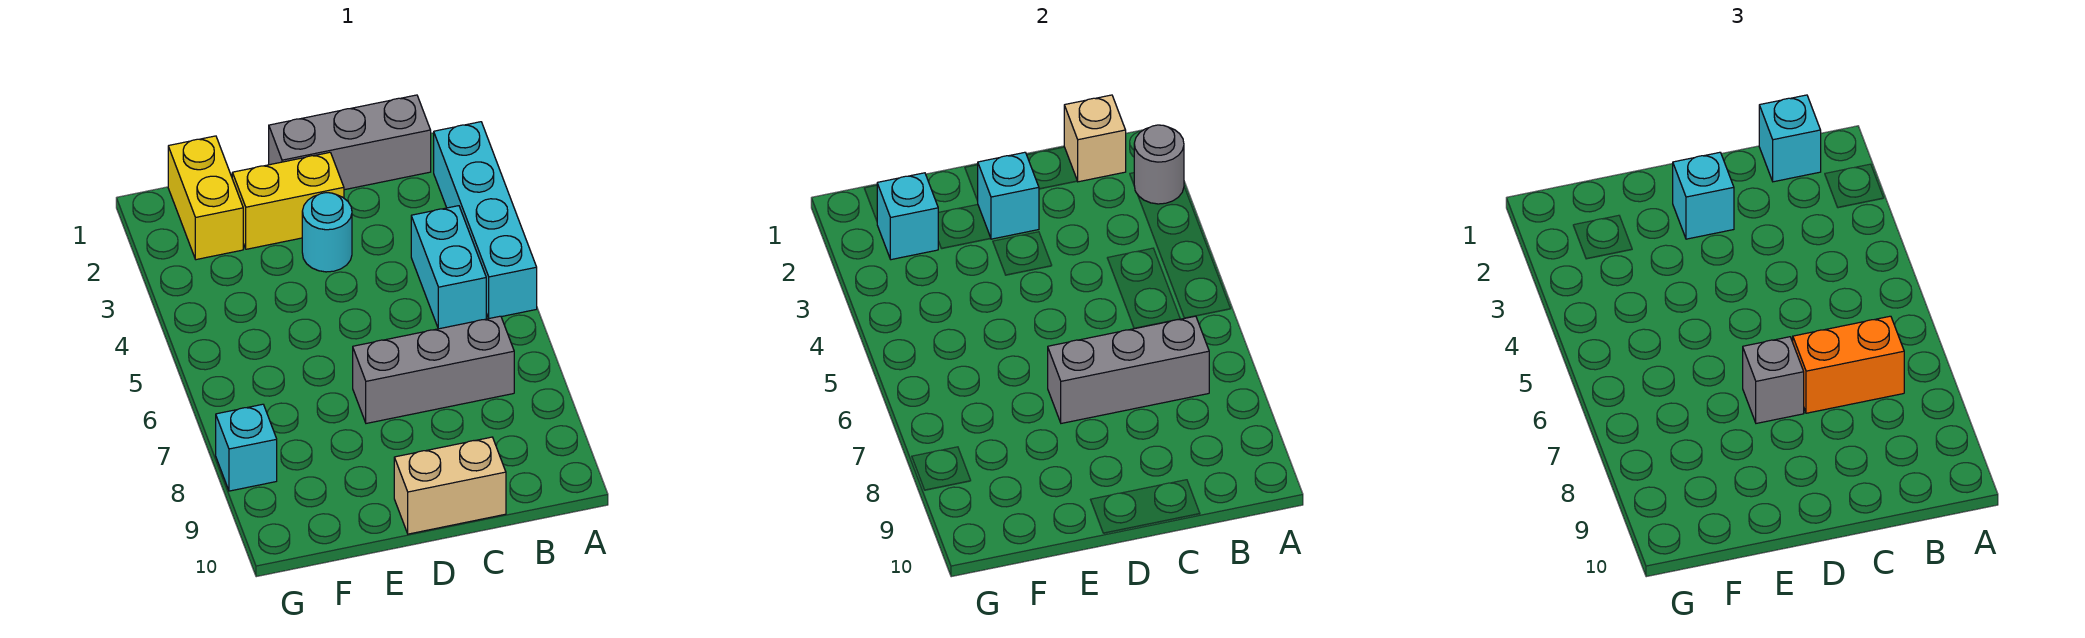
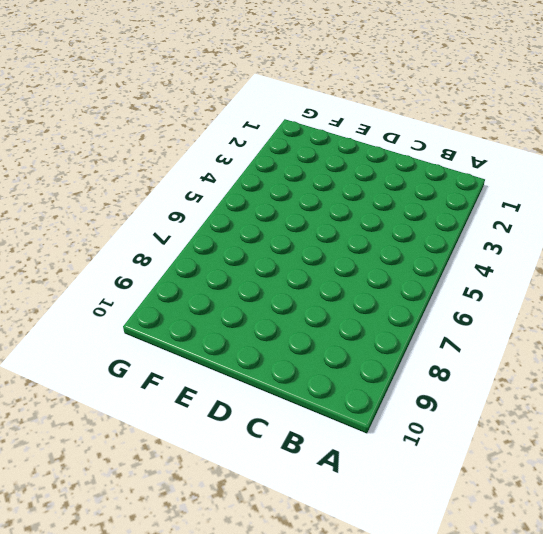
none -> cyan brick A2:A5 level 1
none -> grey brick B1:D1 level 1
none -> cyan brick B4:B5 level 1

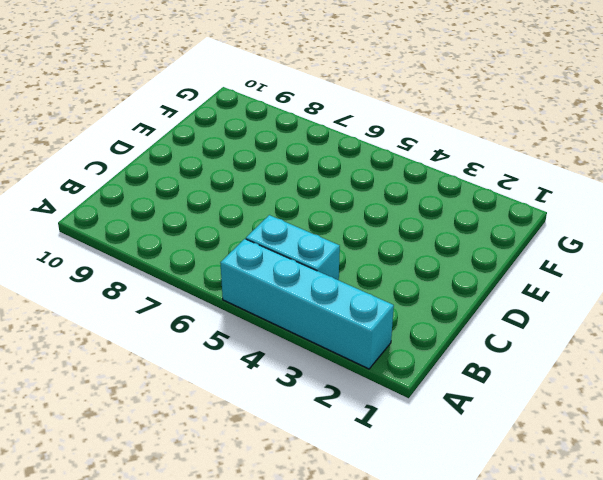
none -> grey brick B1:D1 level 1
none -> grey brick B7:D7 level 1
none -> tan brick C10:D10 level 1

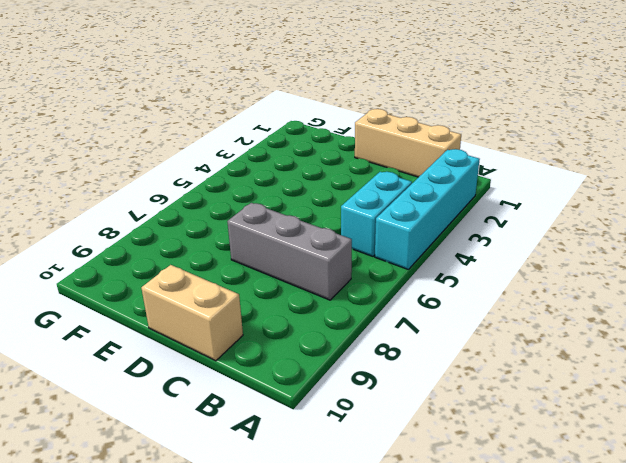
tan brick B1:D1 level 1 -> grey brick B1:D1 level 1
none -> yellow brick D2:E2 level 1
none -> cyan round brick D3 level 1
none -> yellow brick F1:F2 level 1

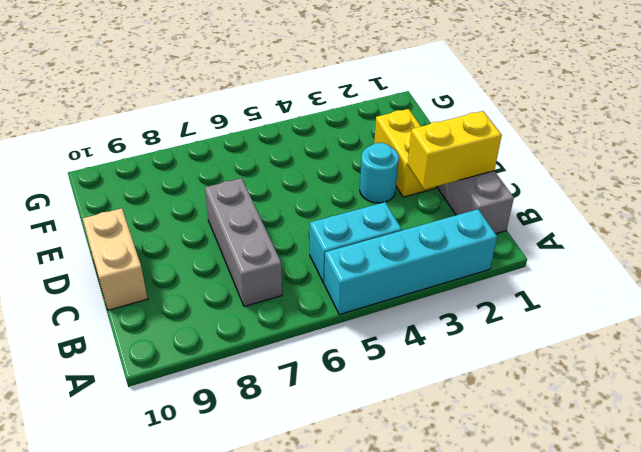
yellow brick C1:C2 level 2 -> yellow brick F1:F2 level 1
none -> cyan brick G8 level 1
none -> grey round brick A2 level 2
none -> tan brick B1 level 2

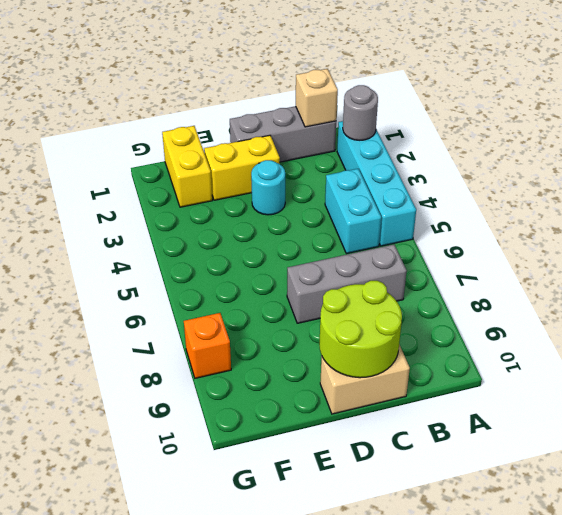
lime round brick C9:D10 level 2 -> none
orange brick G8 level 1 -> cyan brick G8 level 1
none -> grey brick B7:D7 level 2
none -> cyan brick D2 level 2
none -> cyan brick F2 level 2

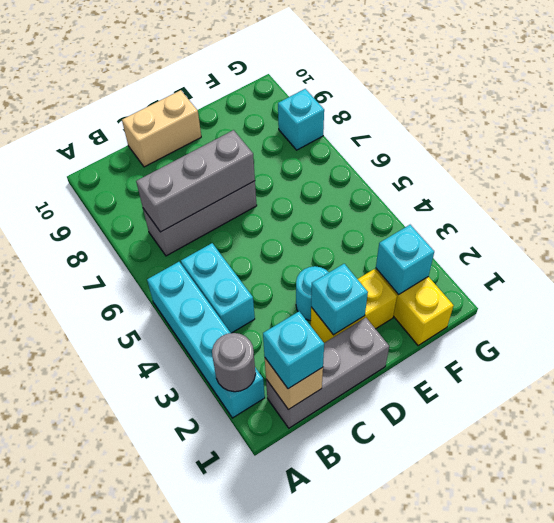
none -> orange brick B7:C7 level 3
none -> cyan brick D2 level 3
none -> grey brick D7 level 3

